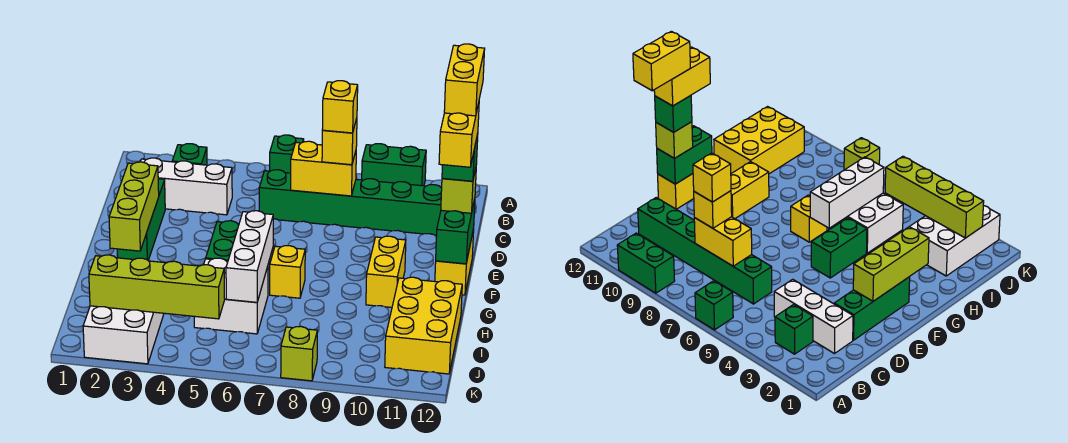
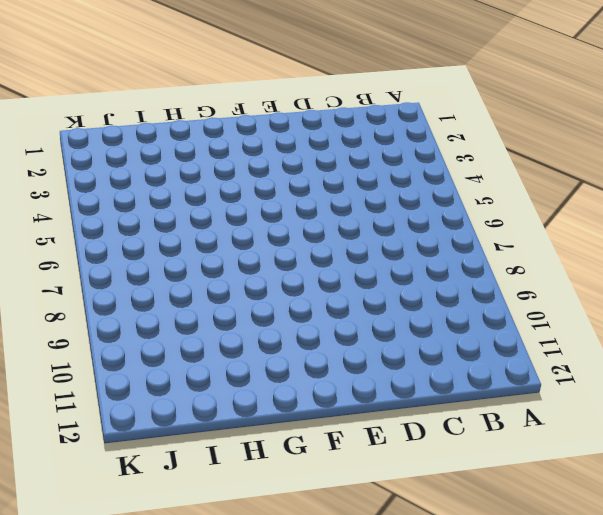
none -> green brick A6 level 1
none -> green brick A9:A10 level 1
none -> green brick B3 level 1

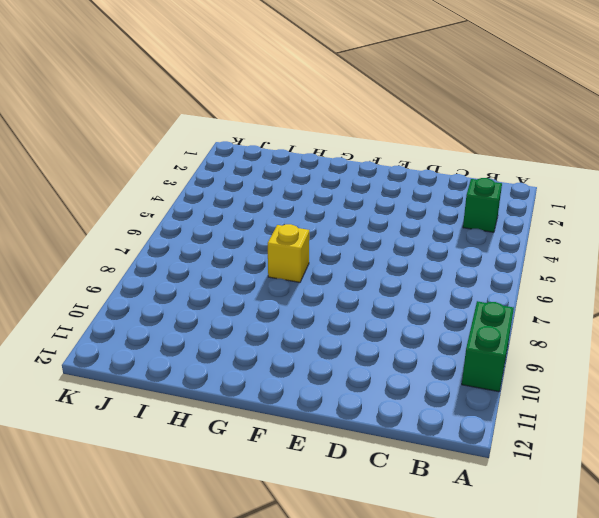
none -> green brick A6 level 1
none -> white brick C2:C4 level 1
none -> green brick C6:C11 level 1

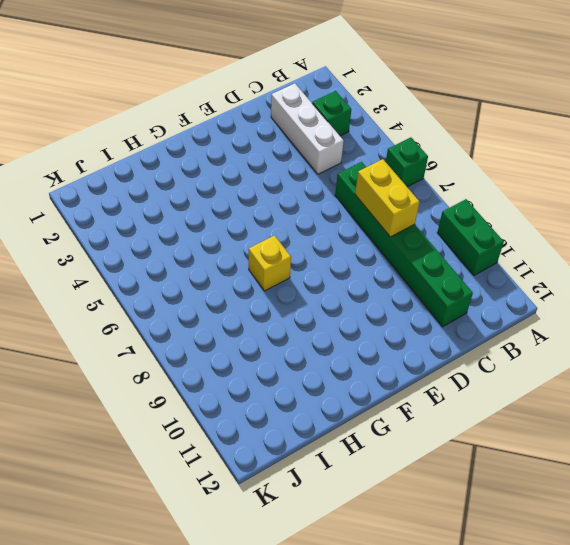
none -> green brick D2:F2 level 1
none -> yellow brick E12:F12 level 1
none -> green brick F5:G5 level 1

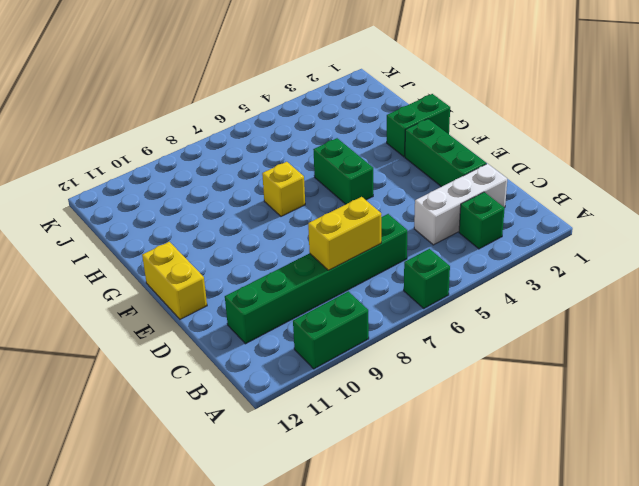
green brick G1:G2 level 1 -> green brick E12:F12 level 2
none -> yellow brick F10:G10 level 1
none -> white brick H5:I6 level 1
none -> yellow brick H11:J12 level 1

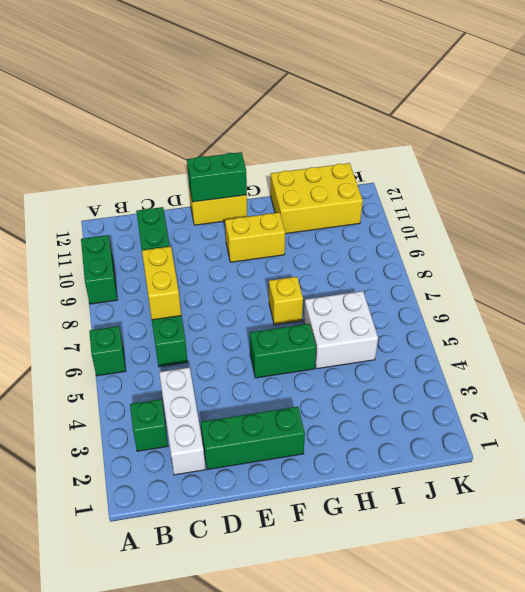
none -> white brick I2:K3 level 1
none -> lime brick K8 level 1
none -> lime brick E2:G2 level 2

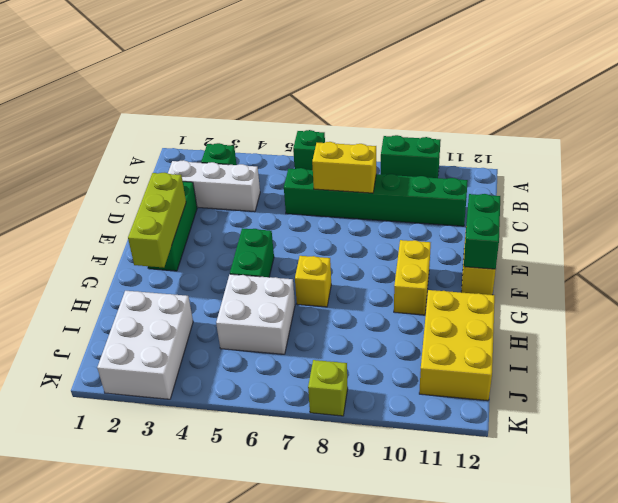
none -> white brick G6:I6 level 2
none -> lime brick J2:J5 level 2
none -> yellow brick C8 level 3

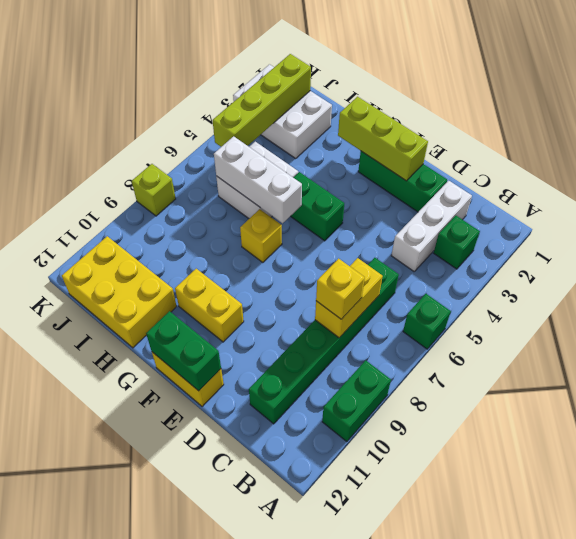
none -> lime brick E12 level 3
none -> yellow brick C8 level 4
none -> green brick E12 level 4

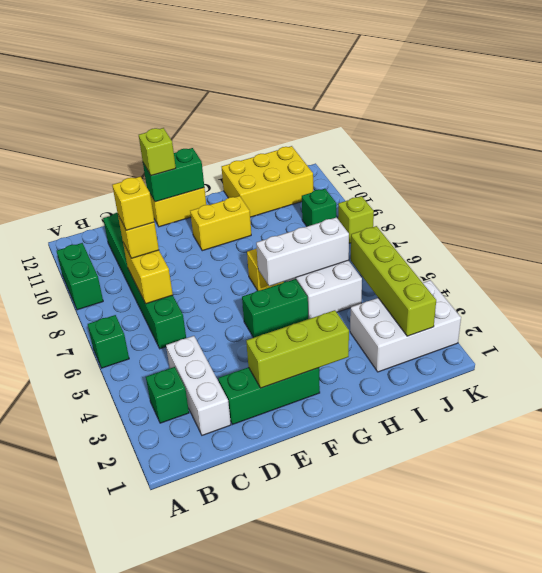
green brick J9 level 1 -> green brick E12 level 4
none -> yellow brick E12:F12 level 5
none -> yellow brick D12:E12 level 6

